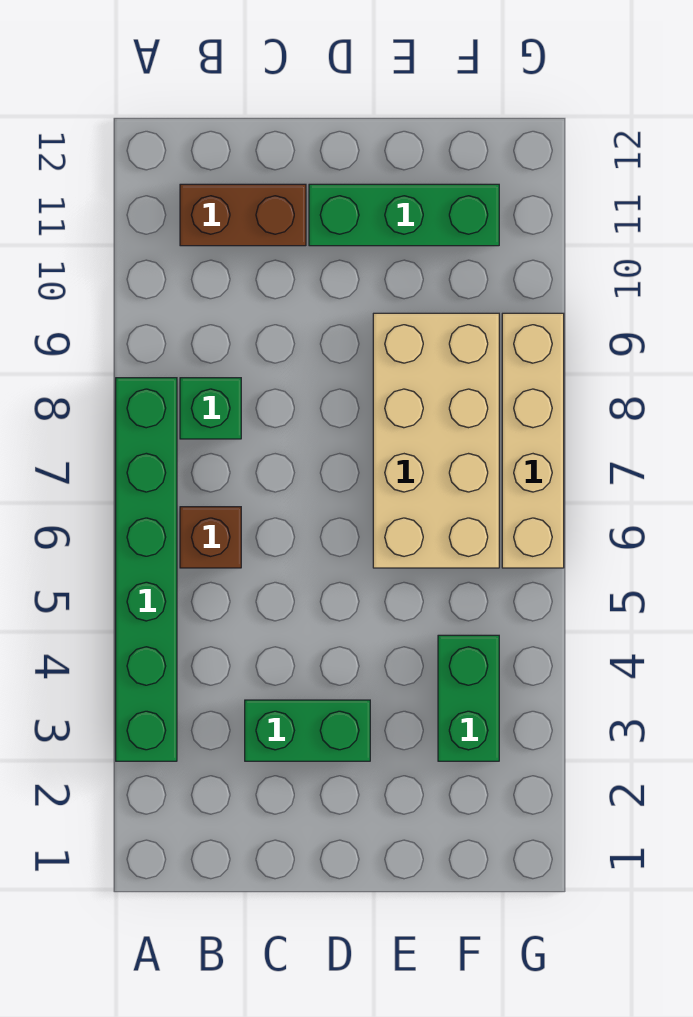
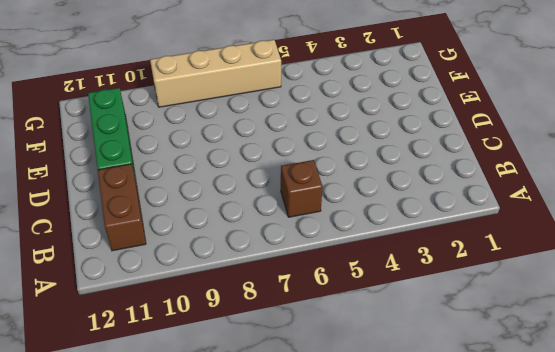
none -> green brick A3:A8 level 1
none -> green brick B8 level 1

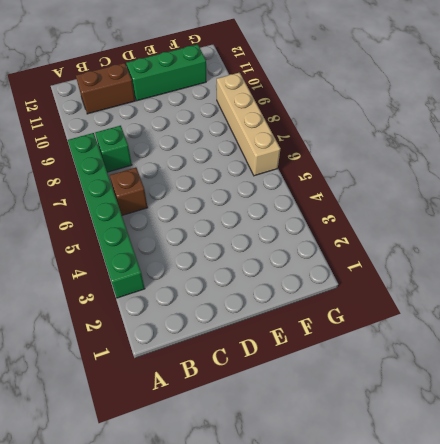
none -> green brick C3:D3 level 1
none -> tan brick E6:F9 level 1

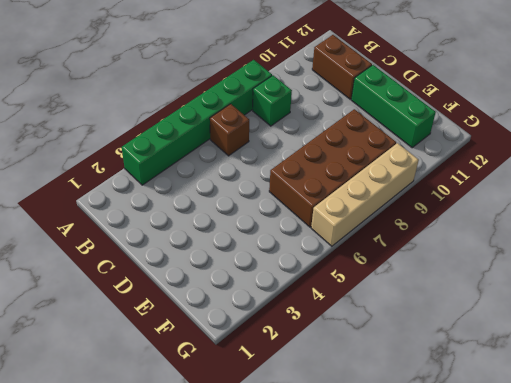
brown brick E6:F9 level 1 -> tan brick E6:F9 level 1
none -> green brick C3:D3 level 1
none -> green brick F3:F4 level 1

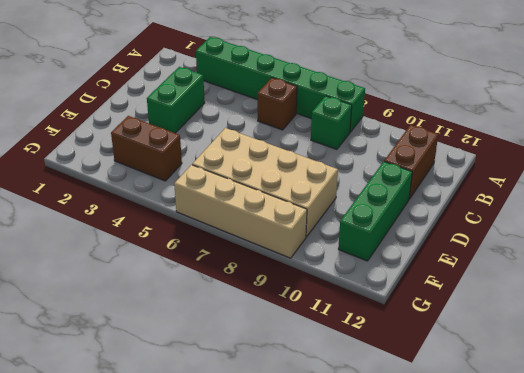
brown brick F3:F4 level 1 -> green brick F3:F4 level 1

